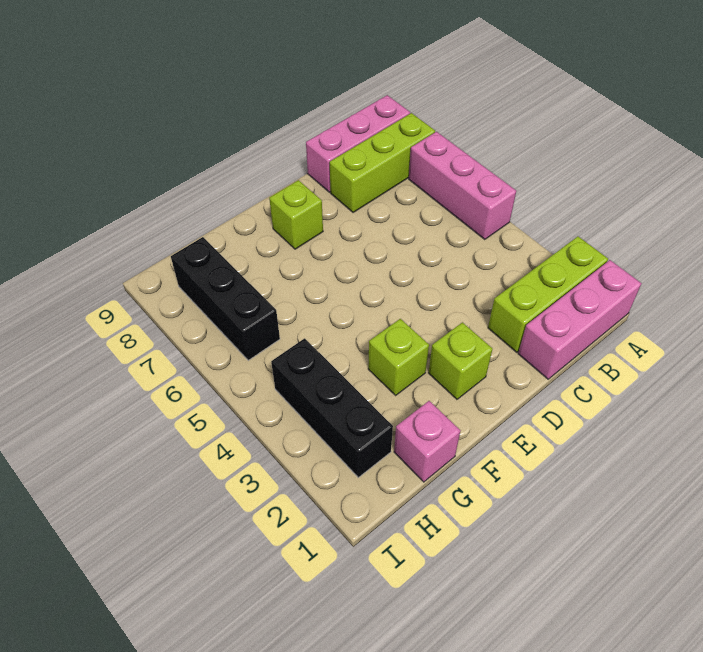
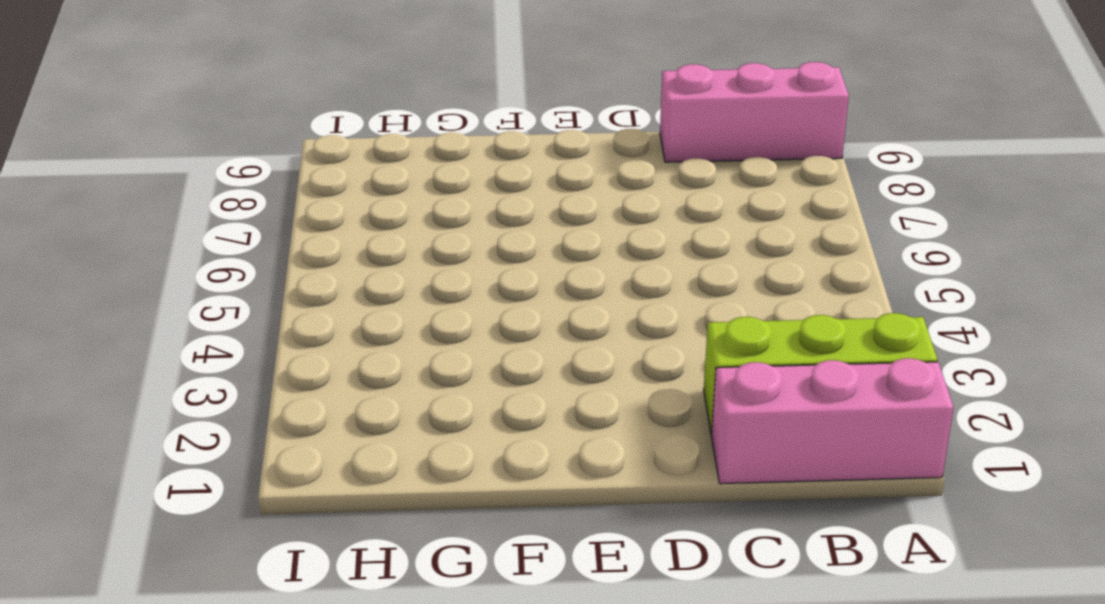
none -> pink brick A5:A7 level 1
none -> lime brick A8:C8 level 1

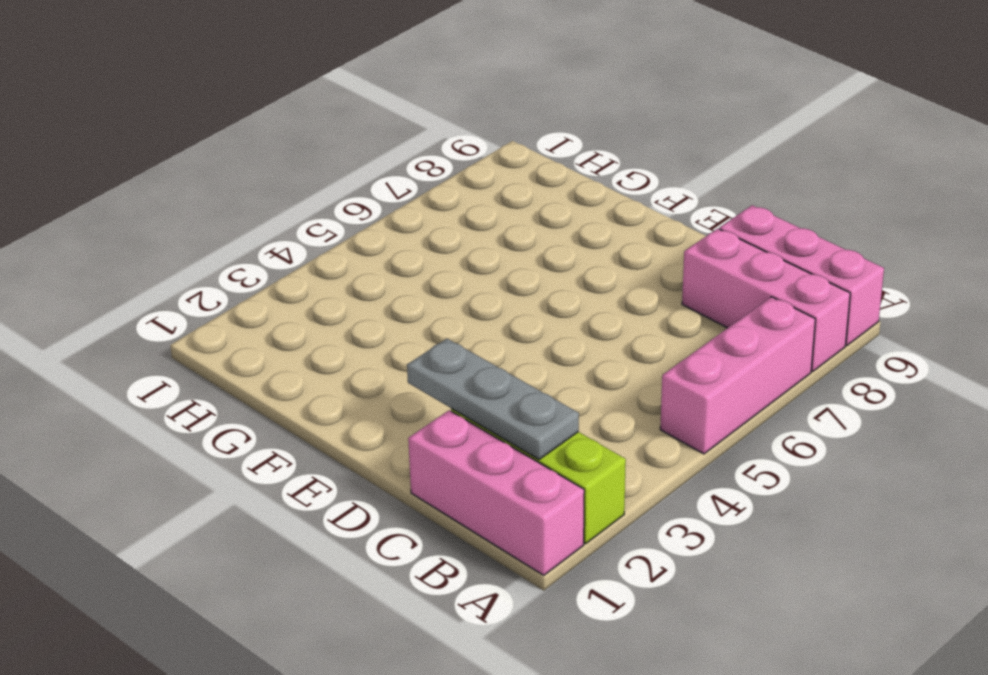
pink brick A8:C8 level 1 -> lime brick A8:C8 level 1
grey plate B2:D2 level 2 -> none
none -> lime brick E2 level 1
none -> lime brick E8 level 1

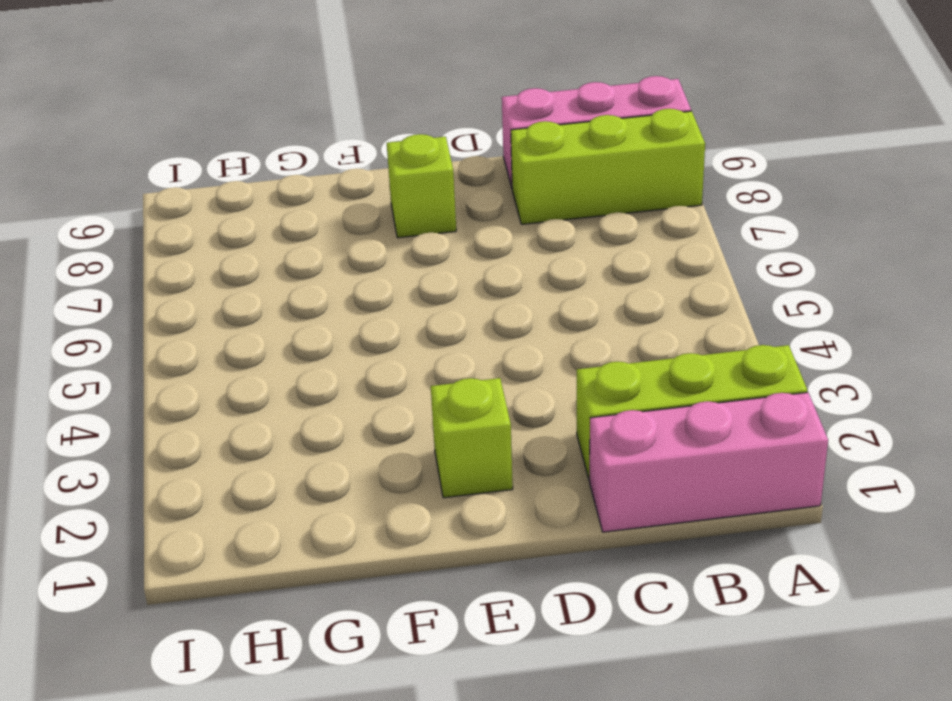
none -> pink brick A5:A7 level 1
none -> lime brick F3 level 1

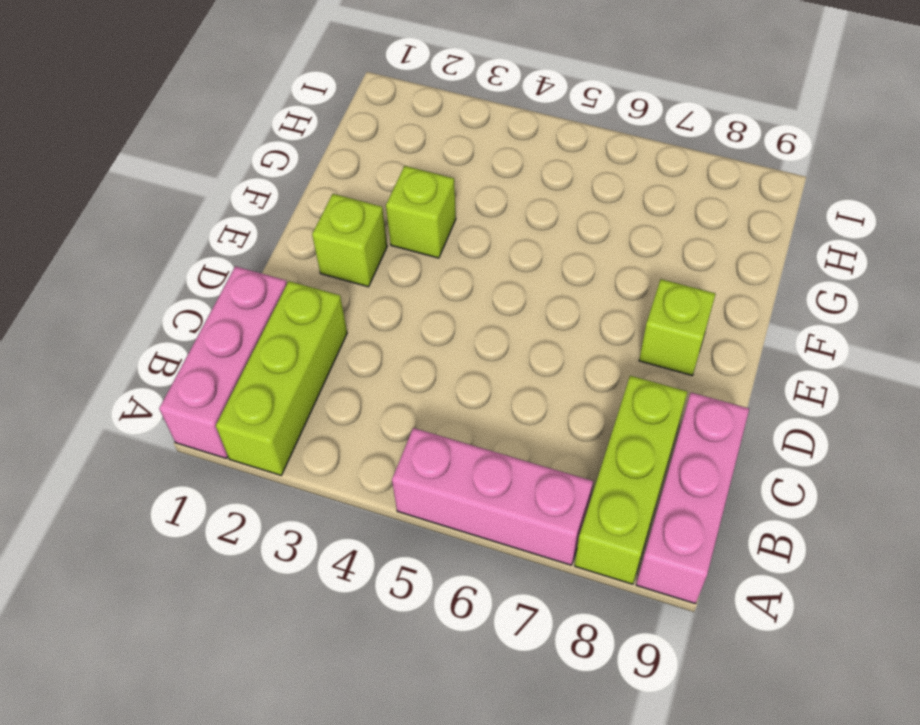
none -> pink brick G1 level 1
none -> black brick H2:H4 level 1

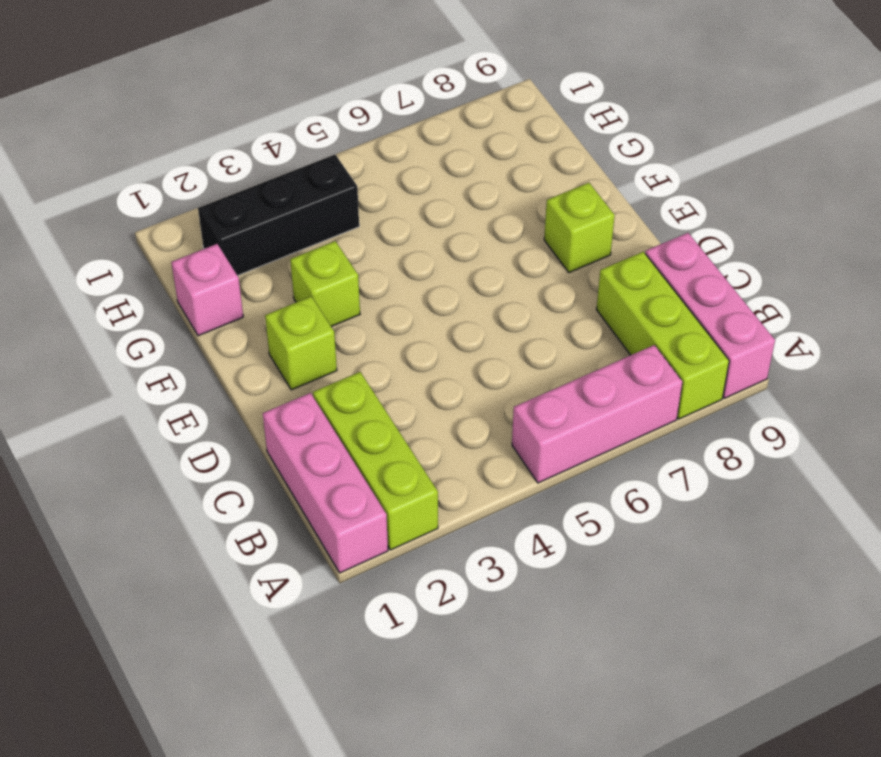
none -> black brick H6:H8 level 1

